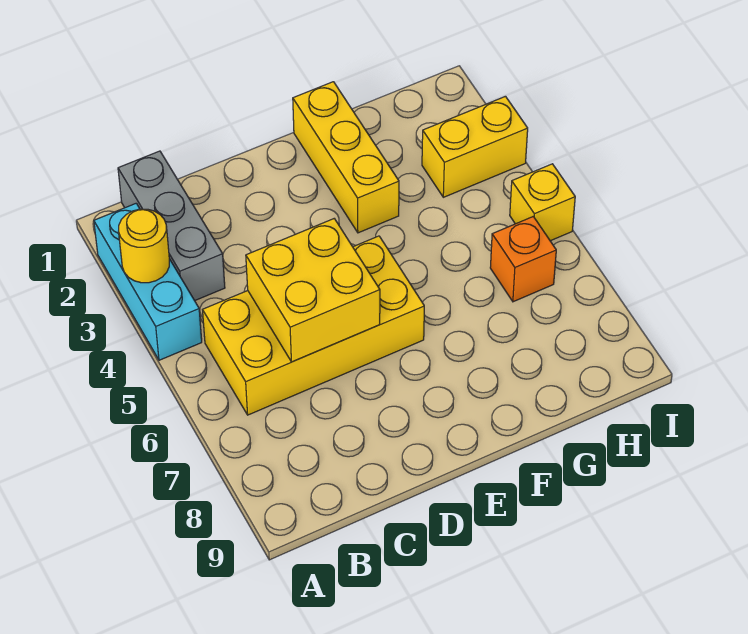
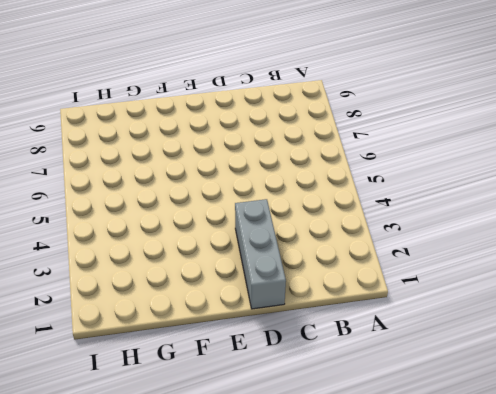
grey brick D1:D3 level 1 -> grey brick B1:B3 level 1
none -> cyan brick A2:A4 level 1
none -> yellow brick B5:E6 level 1

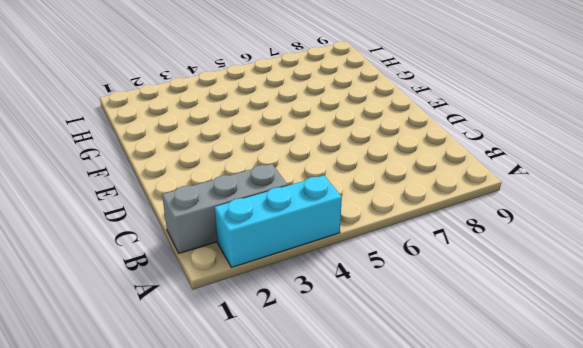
none -> yellow brick B5:E6 level 1
none -> yellow brick F1:F3 level 1

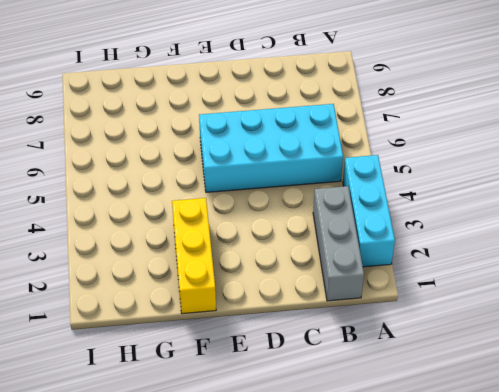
cyan brick B5:E6 level 1 -> yellow brick B5:E6 level 1
none -> yellow brick H3:I3 level 1
none -> orange brick H6 level 1

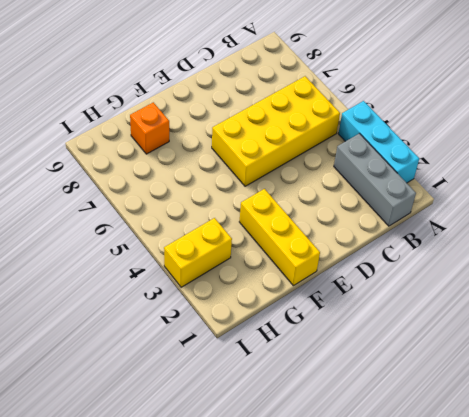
orange brick G8 level 1 -> orange brick H6 level 1
none -> yellow brick I5 level 1
none -> yellow round brick A3 level 2

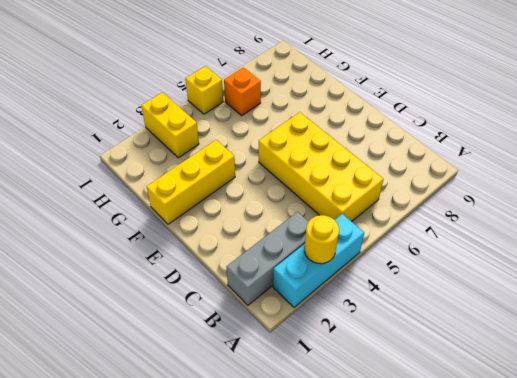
none -> yellow brick C5:D6 level 2

